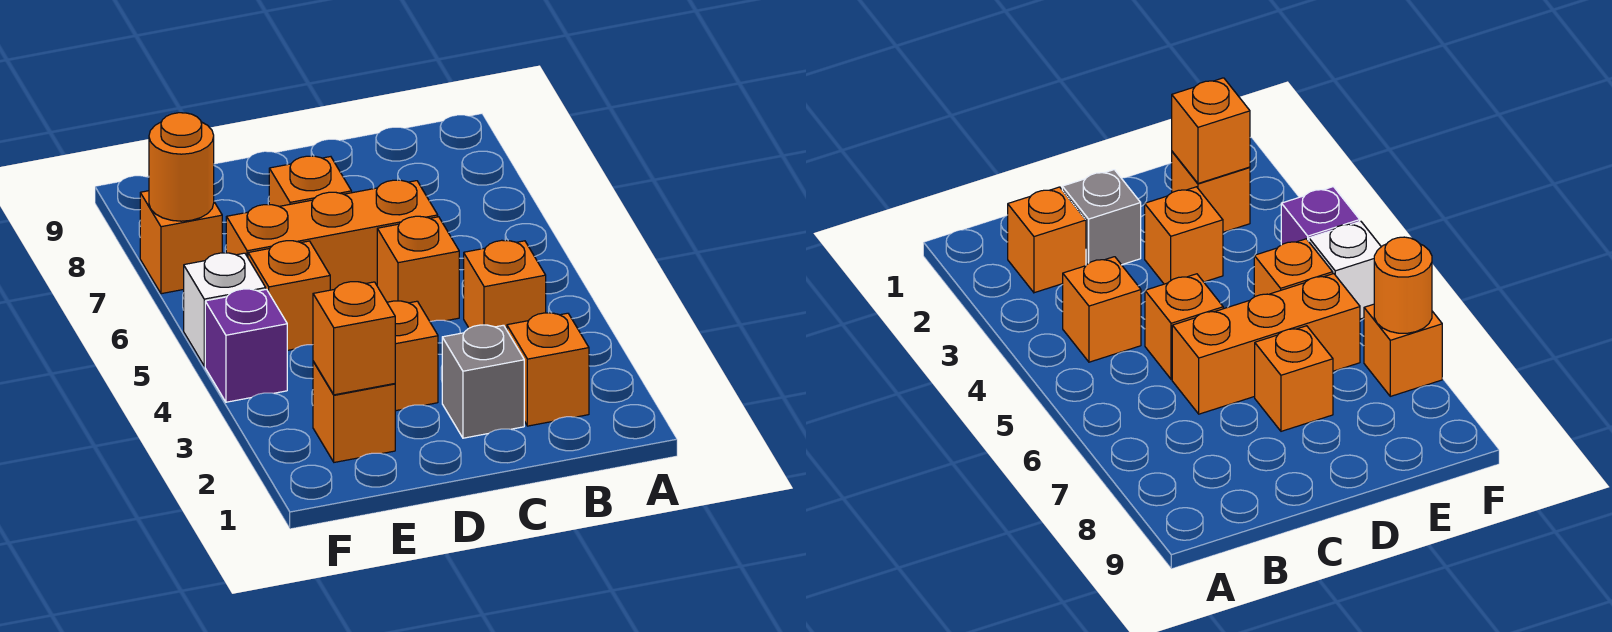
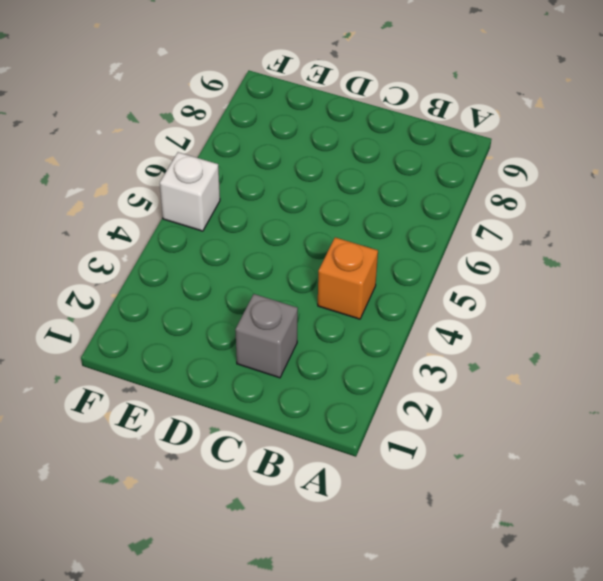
none -> orange brick B2 level 1
none -> orange brick C5 level 1
none -> orange brick C6:E6 level 1

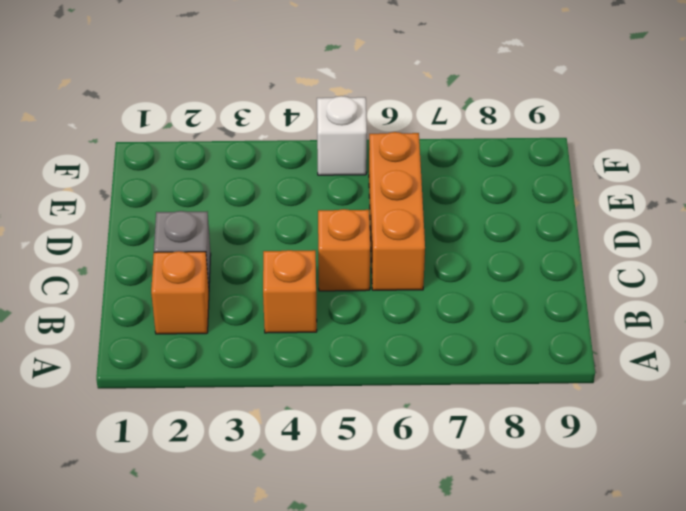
none -> orange brick D3 level 1
none -> orange brick D7 level 1
none -> orange brick E2 level 1

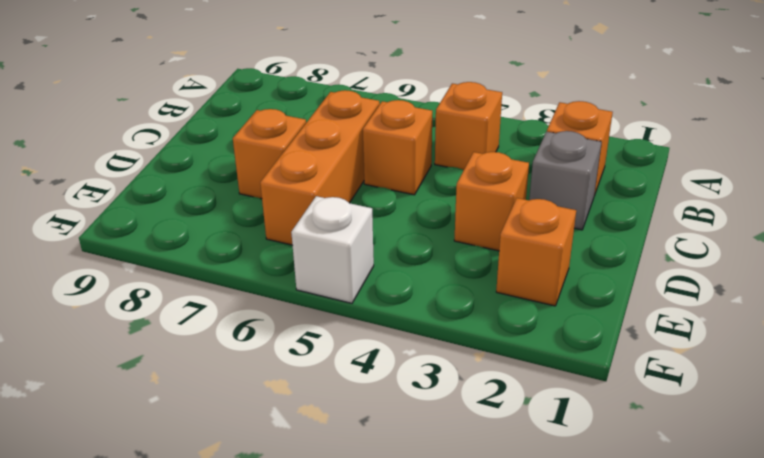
none -> orange brick E5 level 1
none -> purple brick F4 level 1
none -> orange brick F7 level 1

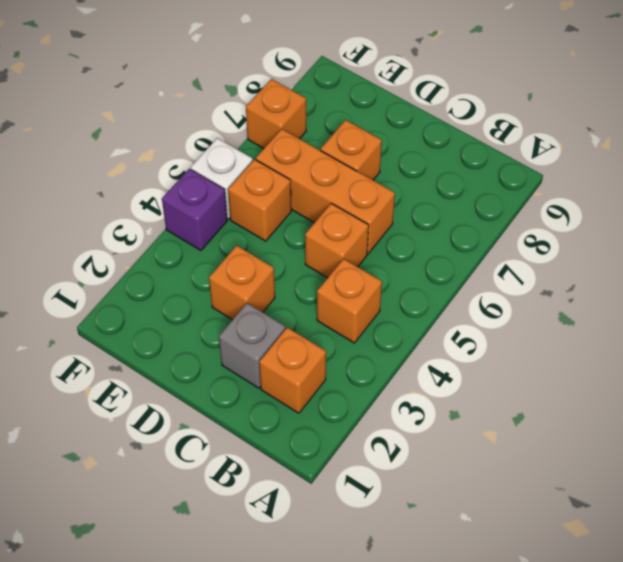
none -> orange brick E2 level 1
none -> orange brick E2 level 2
none -> orange round brick F7 level 2

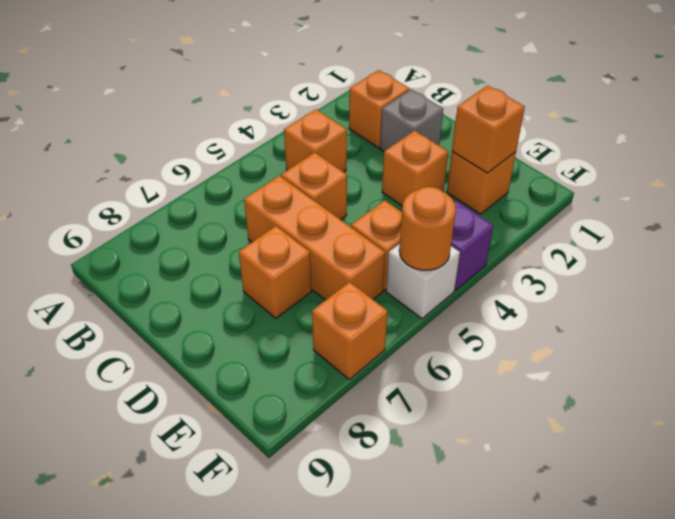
orange round brick F5 level 2 -> orange round brick F7 level 2

